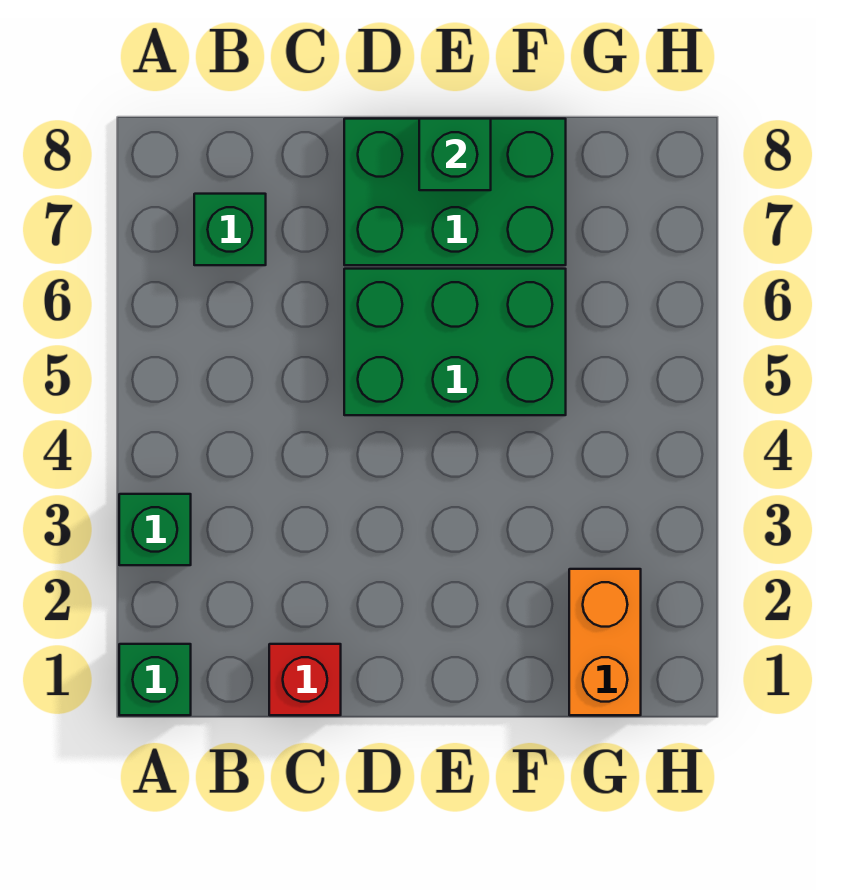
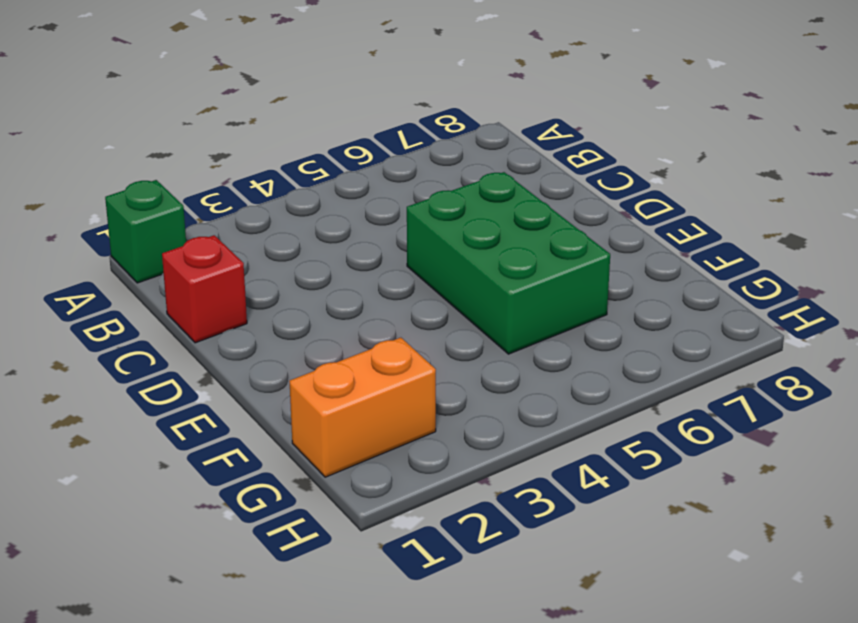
none -> green brick A3 level 1
none -> green brick B7 level 1

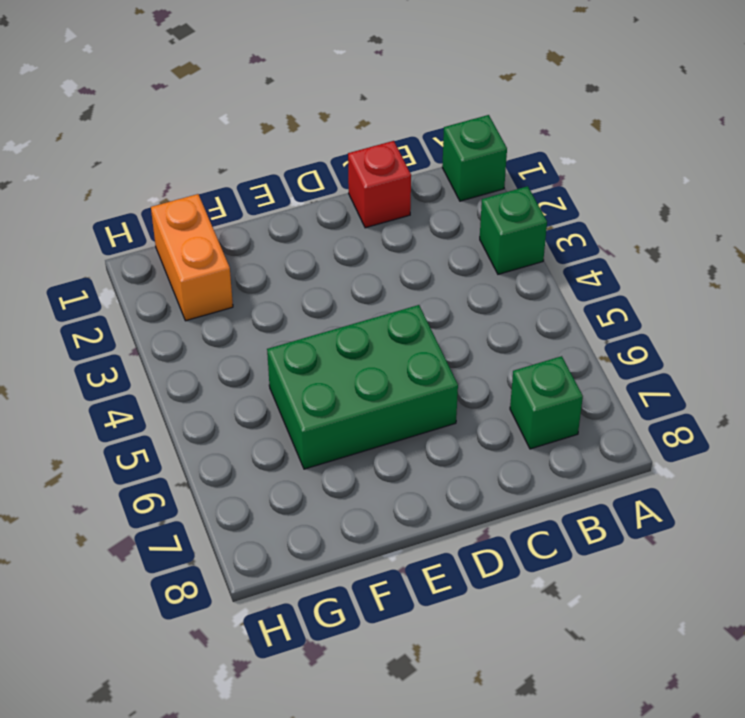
none -> green brick D7:F8 level 1
none -> green brick E8 level 2

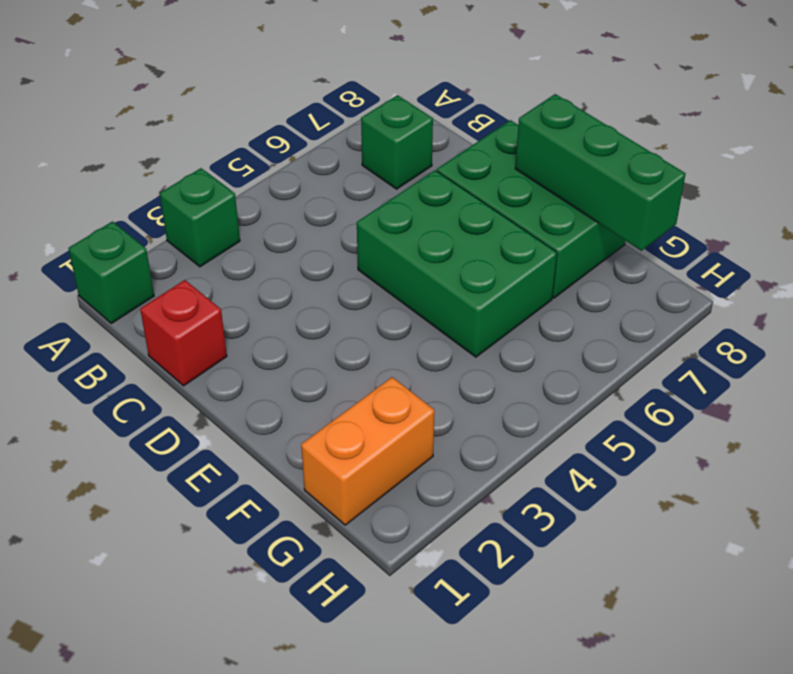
green brick E8:G8 level 2 -> green brick E8 level 2

